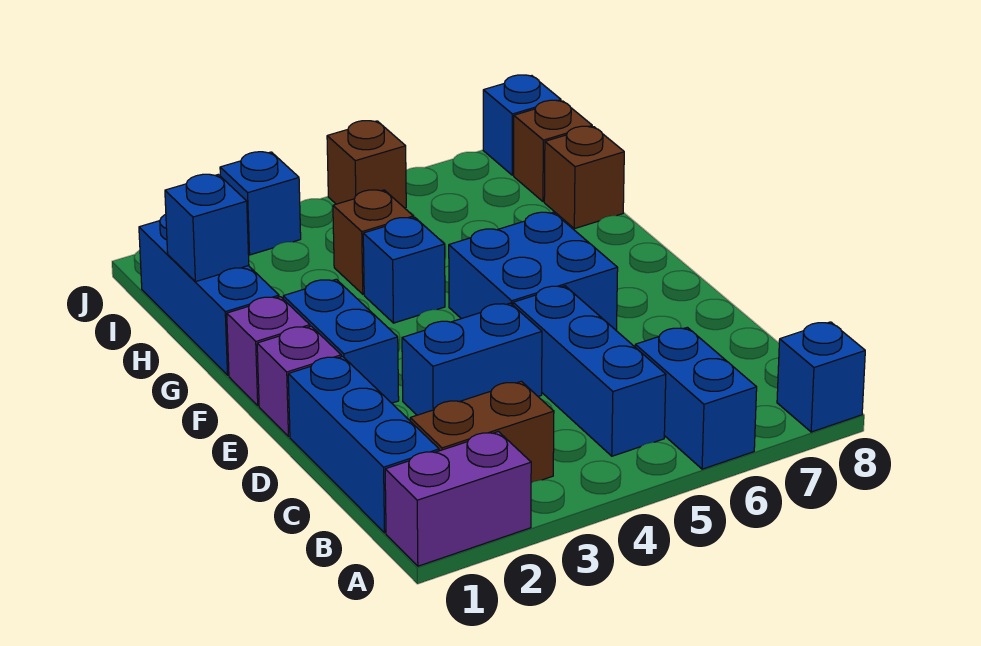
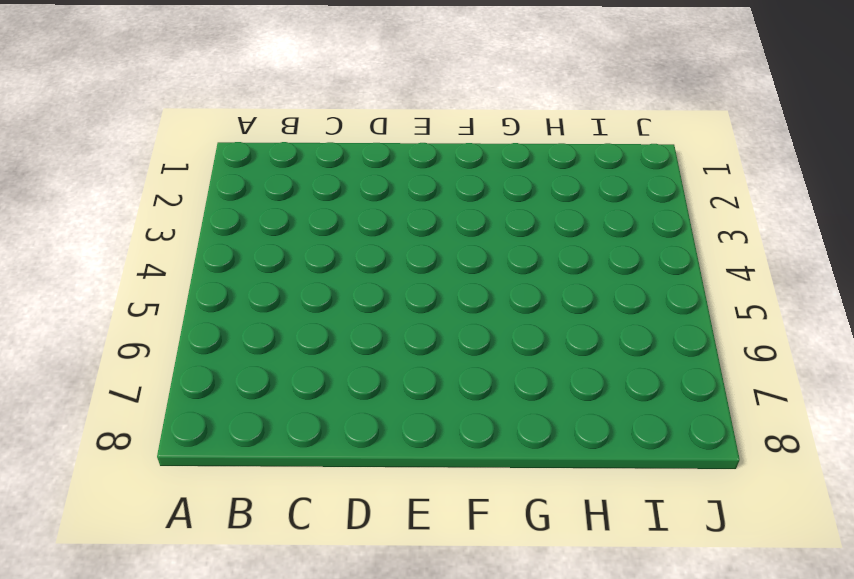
none -> purple brick A1:A2 level 1
none -> blue brick A6:B6 level 1
none -> blue brick A8 level 1

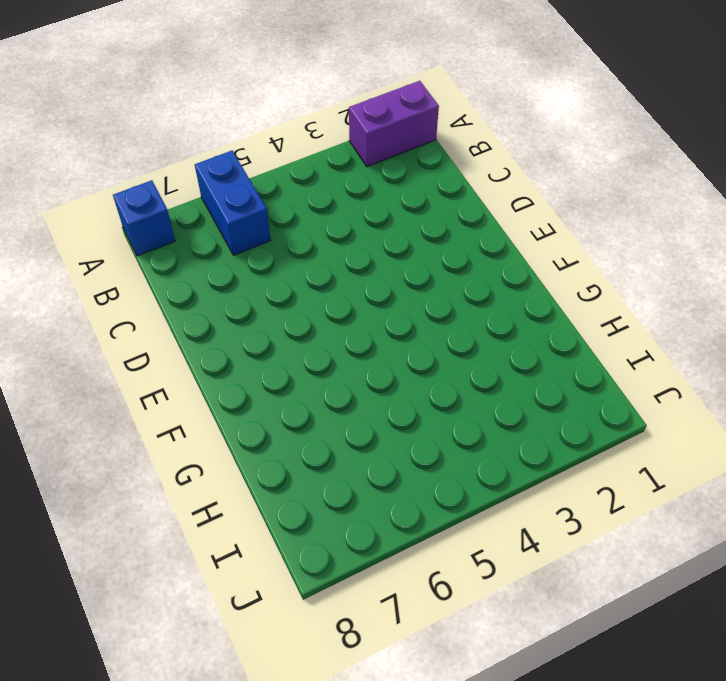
none -> blue brick B1:D1 level 1
none -> brown brick B2:B3 level 1
none -> blue brick B5:D5 level 1

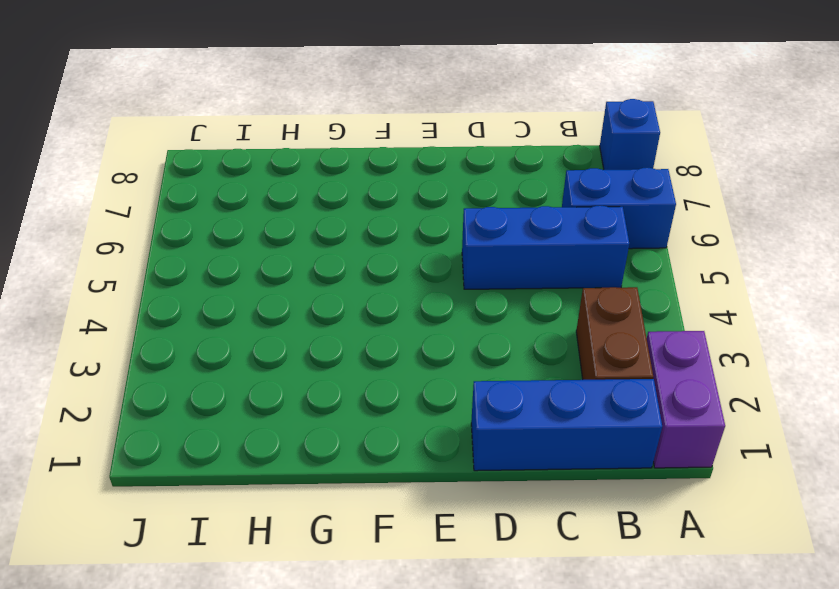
none -> blue brick D3:D4 level 1
none -> purple brick E1 level 1
none -> blue brick E2:F2 level 1

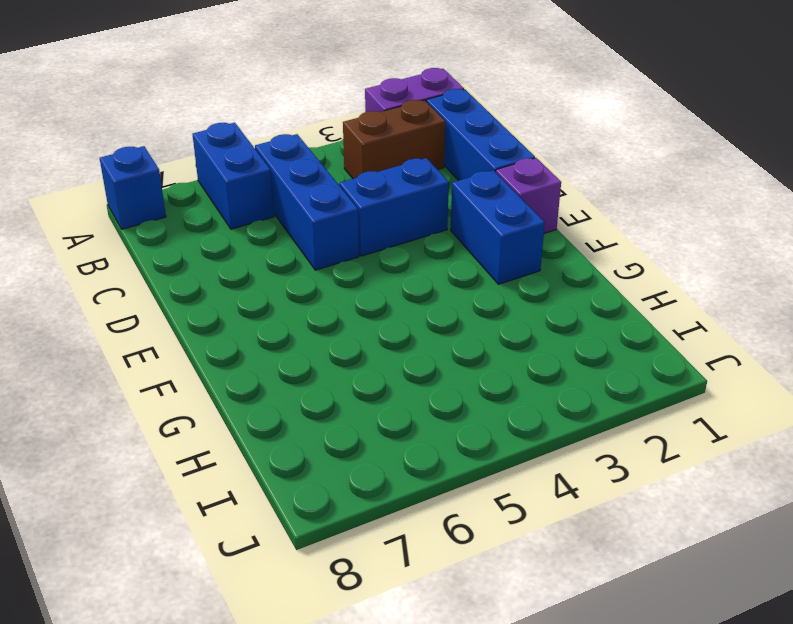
none -> blue brick E5:F6 level 1
none -> purple brick F1 level 1
none -> blue brick G1:I1 level 1

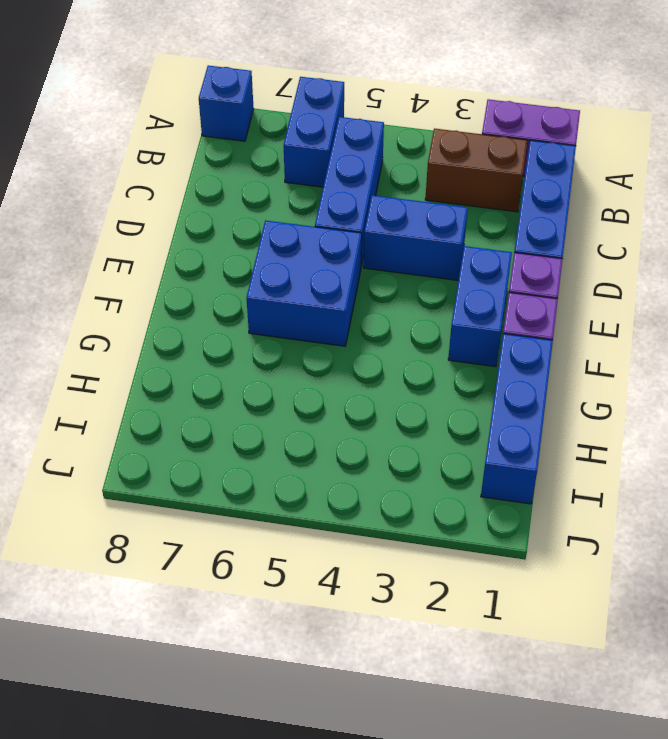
none -> blue brick G4 level 1
none -> brown brick H4 level 1
none -> brown brick H8 level 1

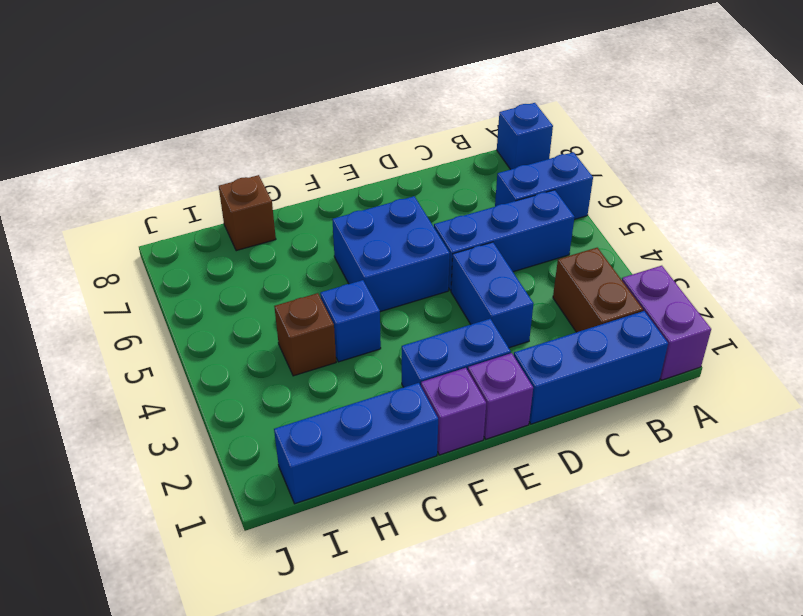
none -> brown brick I8 level 1
none -> blue brick J3 level 1
none -> brown brick J5 level 1

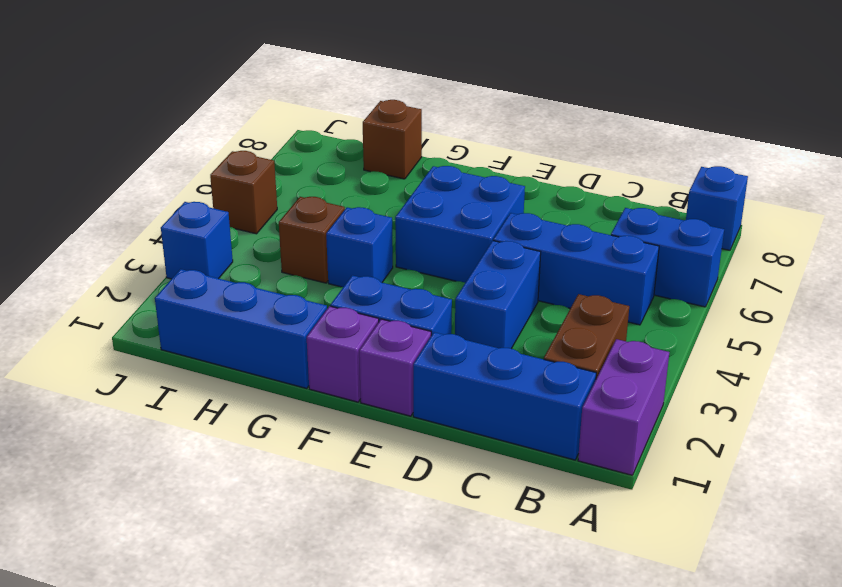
none -> brown brick I8 level 1
none -> blue brick J8 level 1
none -> blue brick H1 level 2

